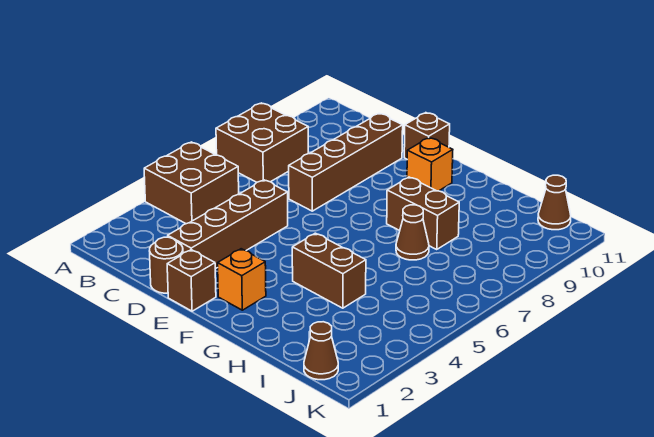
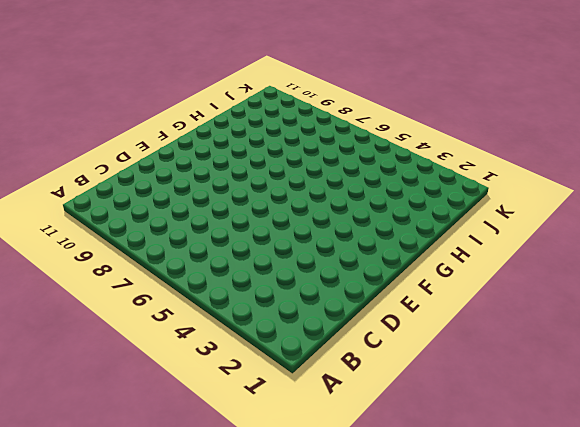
none -> brown brick A4:B5 level 1
none -> brown brick A7:B8 level 1
none -> brown round brick D1 level 1

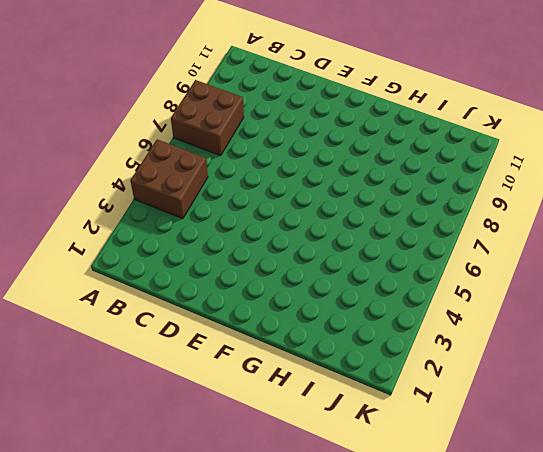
none -> brown round brick D1 level 1
none -> brown brick D2:D5 level 1
none -> brown brick D7:D10 level 1

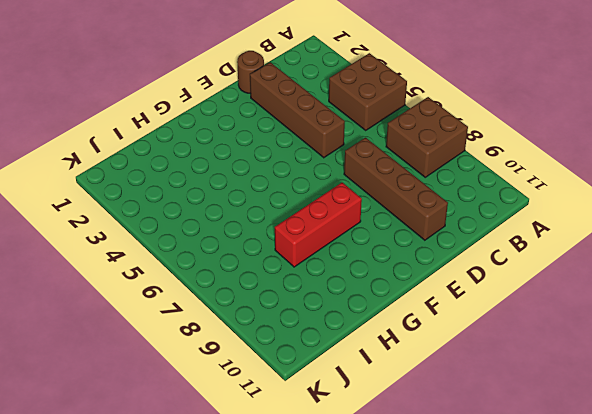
red brick F8:H8 level 1 -> brown brick G8:H8 level 1
none -> brown brick E1 level 1
none -> brown brick E11 level 1
none -> orange brick F2 level 1

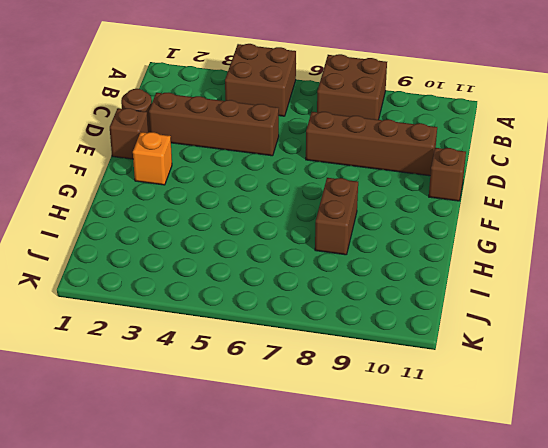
none -> orange brick F10 level 1
none -> brown brick G4:H4 level 1
none -> brown cone H7 level 1

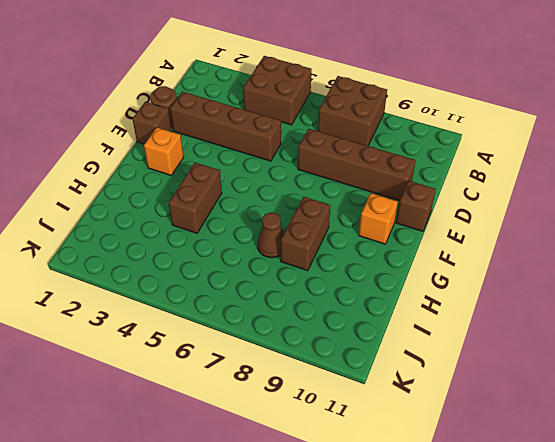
none -> brown cone J1 level 1
none -> brown cone J11 level 1

